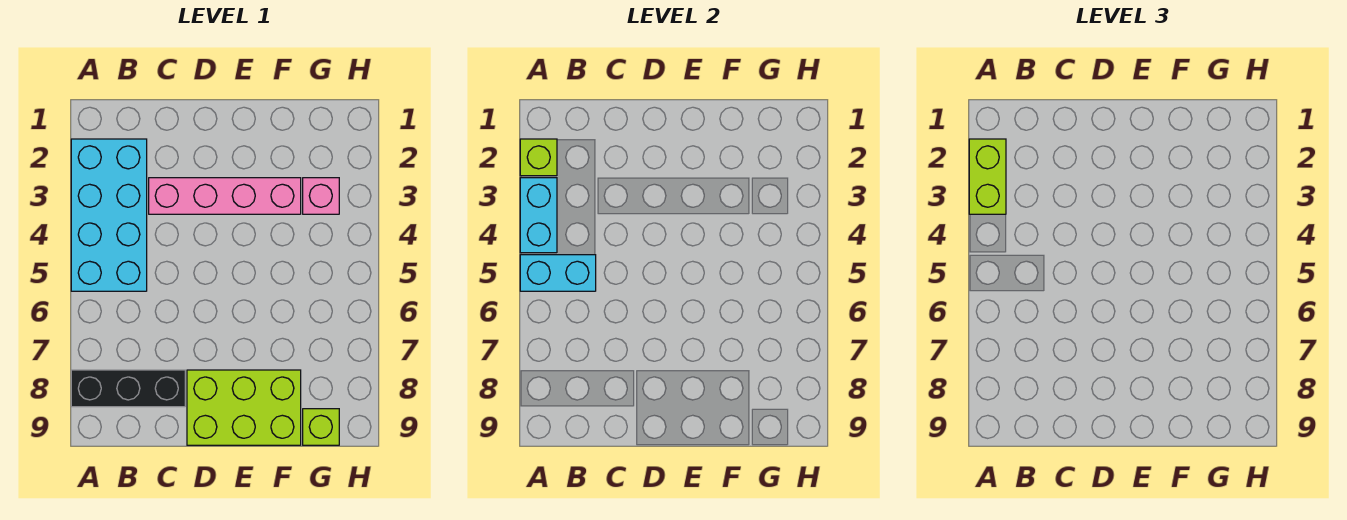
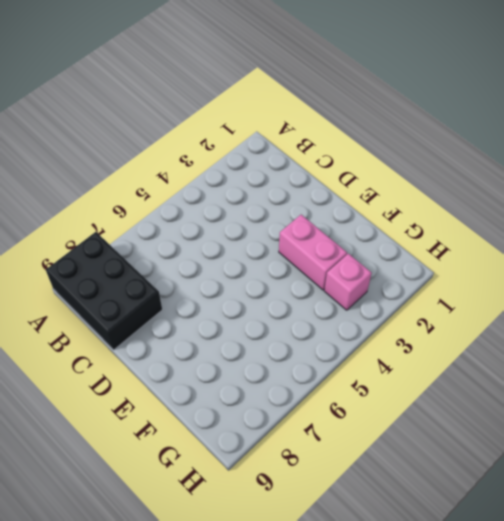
black brick A8:C9 level 1 -> black brick A8:C8 level 1
pink brick E3:F3 level 1 -> pink brick C3:F3 level 1
none -> cyan brick A2:B5 level 1
none -> lime brick D8:F9 level 1

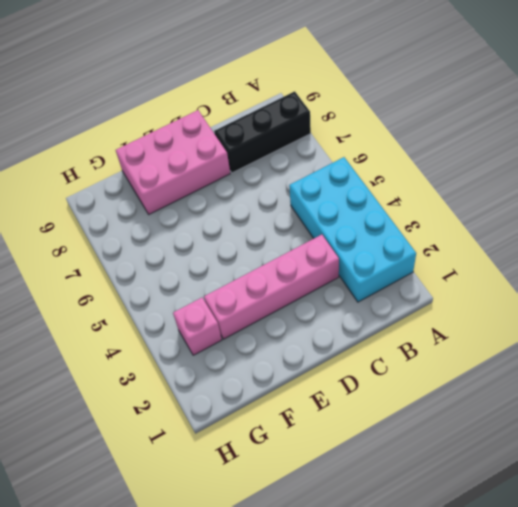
pink brick D8:F9 level 1 -> lime brick D8:F9 level 1
none -> lime brick G9 level 1
none -> lime brick A2 level 2

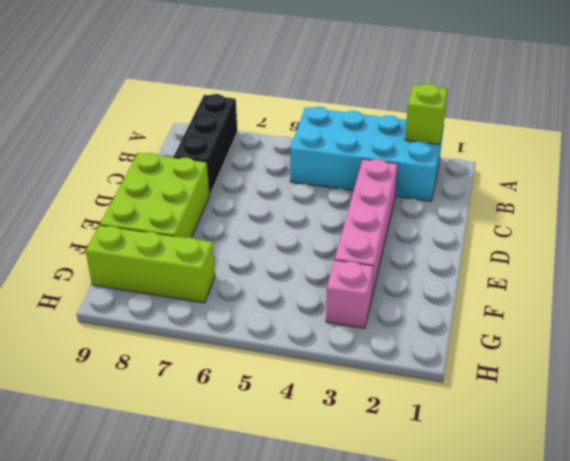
lime brick G7:G9 level 1 -> lime brick G9 level 1
none -> cyan brick A3:A4 level 2
none -> cyan brick A5:B5 level 2

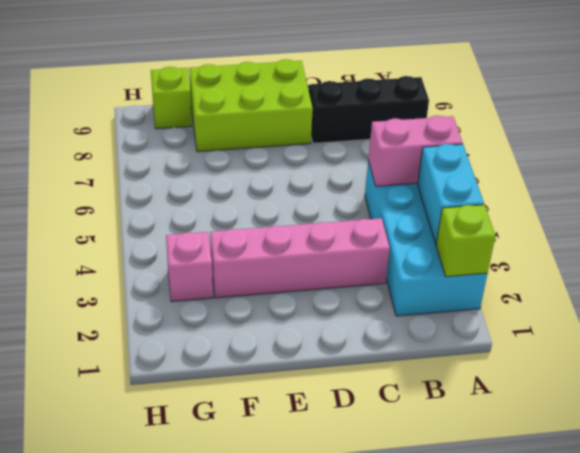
pink brick A5:B5 level 2 -> cyan brick A5:B5 level 2
none -> lime brick A2:A3 level 3

